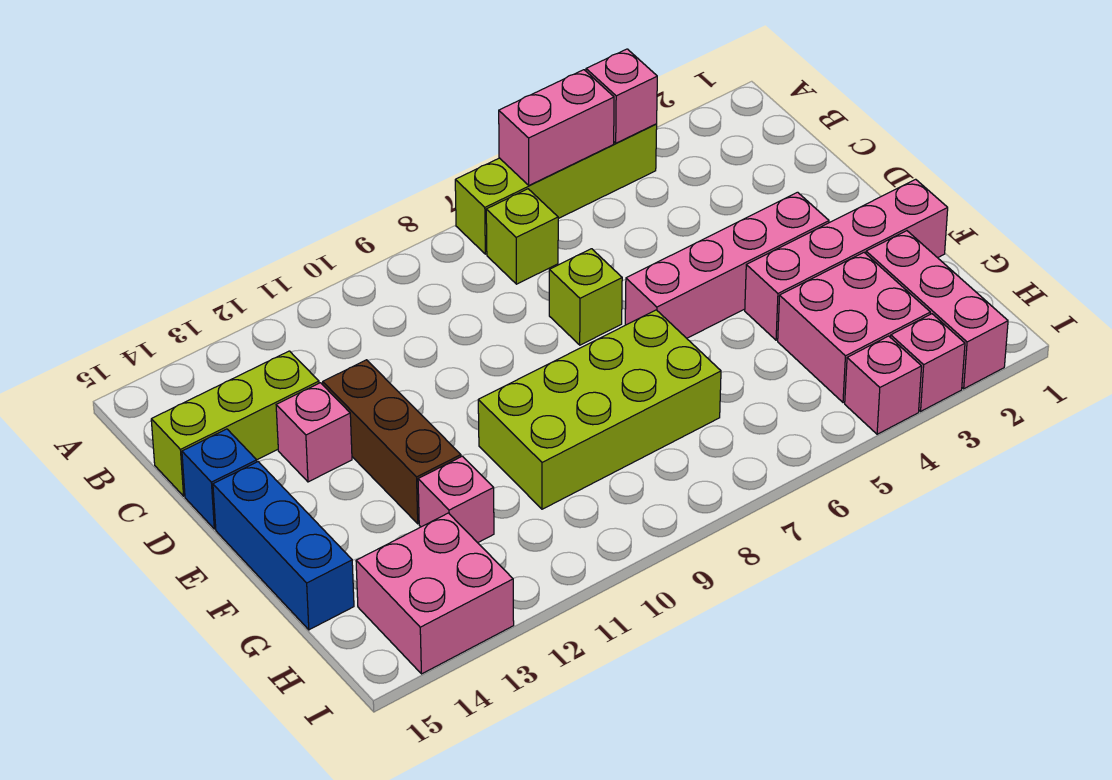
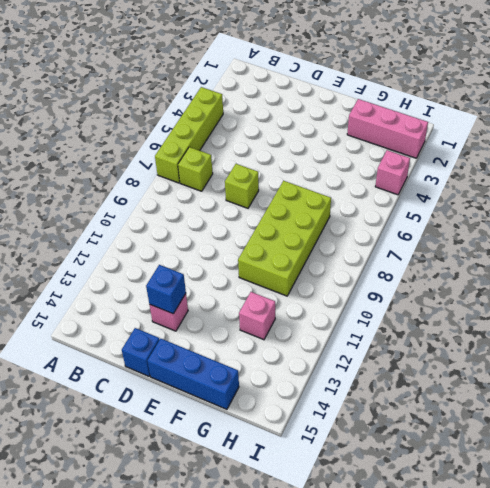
blue brick D13 level 2 -> none
none -> lime brick C13:C15 level 1
none -> brown brick D12:F12 level 1
none -> pink brick E3:E6 level 1

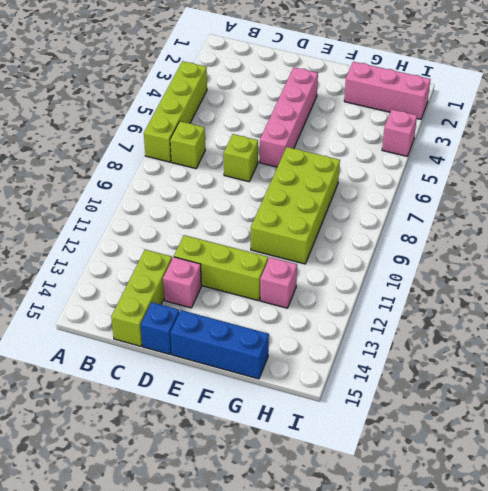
lime brick D12:F12 level 1 -> brown brick D12:F12 level 1
none -> pink brick F1:F4 level 1
none -> pink brick G3:H4 level 1
none -> pink brick H13:I14 level 1

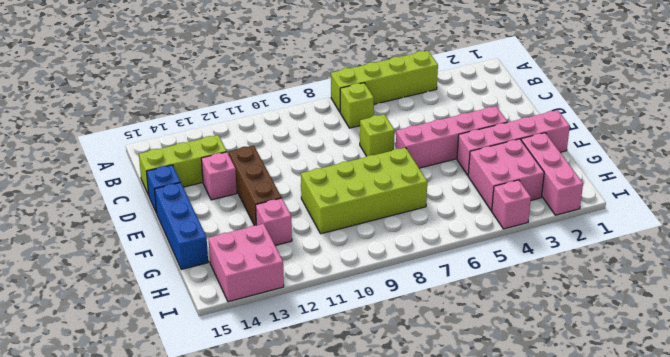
none -> pink brick I3 level 1
none -> pink brick A4 level 2
none -> pink brick A5:A6 level 2

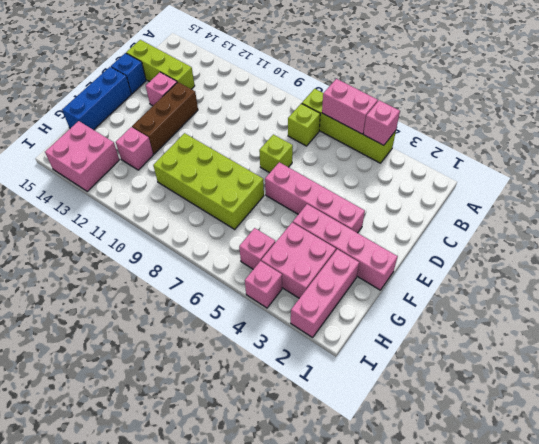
pink brick H5 level 1 -> pink brick I3 level 1

